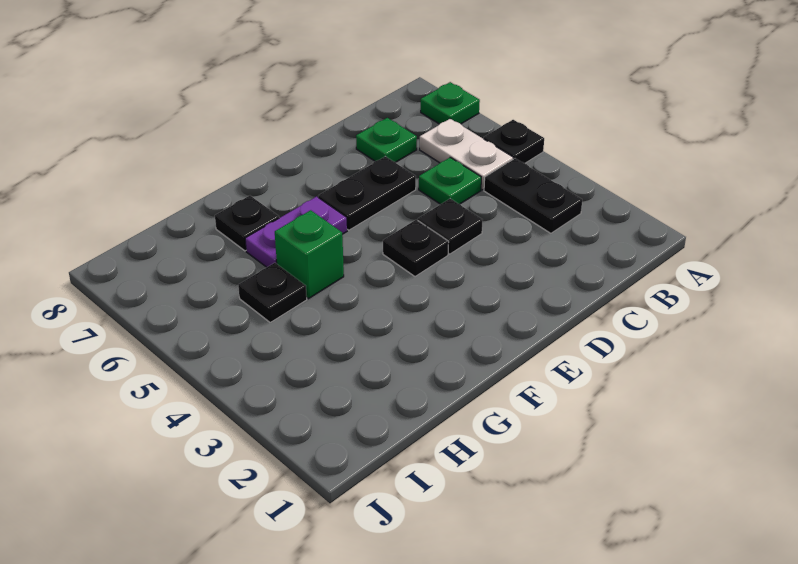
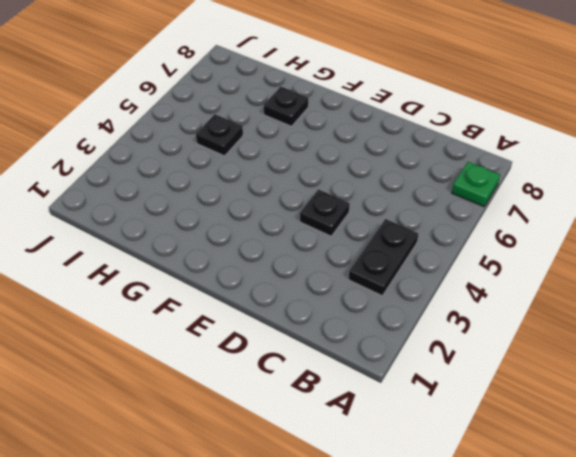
none -> black plate A5 level 1
none -> white plate B5:B6 level 1
none -> green plate C5 level 1

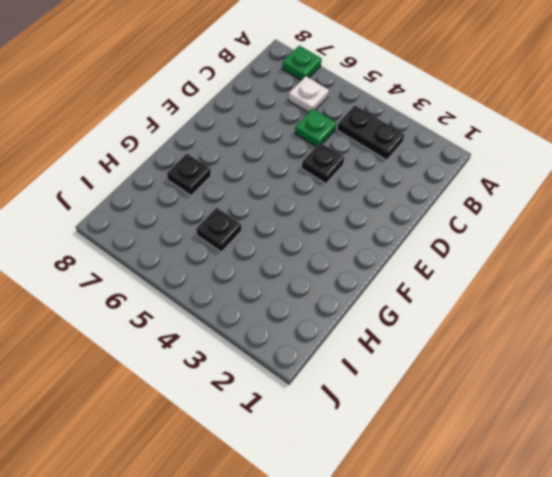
white plate B6 level 1 -> white plate B5:B6 level 1
none -> black plate A5 level 1
none -> green plate C7 level 1
none -> black plate D6:E6 level 1

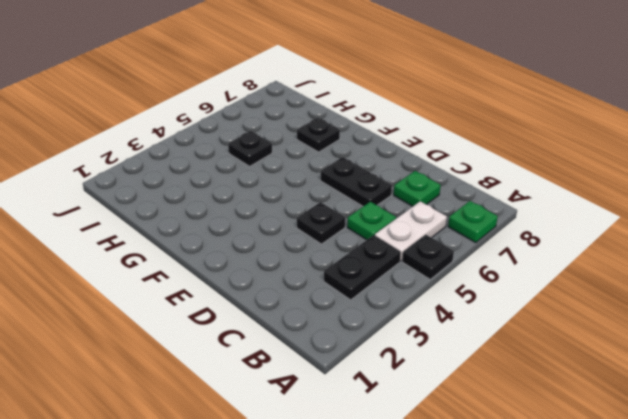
none -> black plate E4 level 1
none -> purple plate F6:G6 level 1
none -> green brick G5 level 1

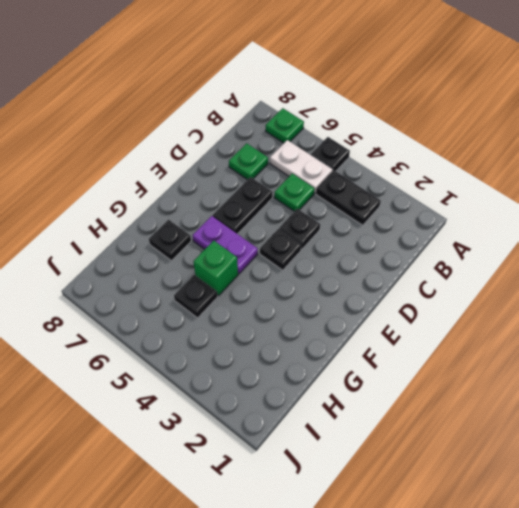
purple plate F5:F6 level 1 -> purple plate F6:G6 level 1

